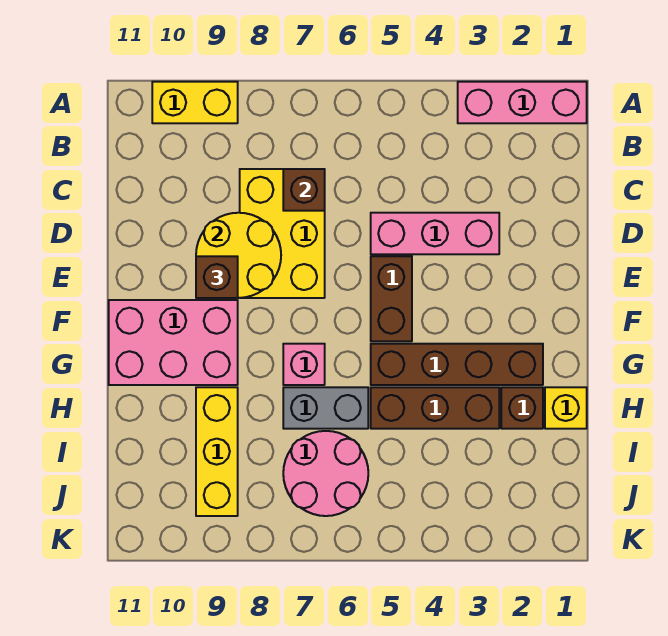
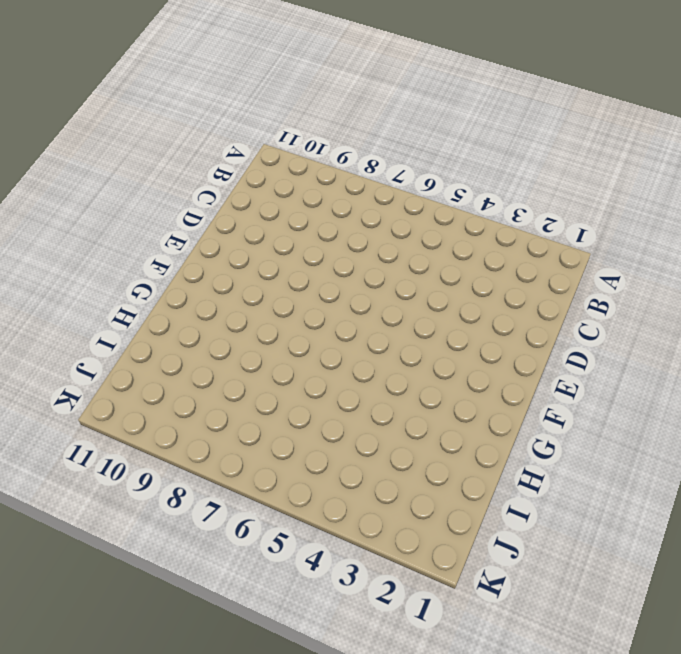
none -> pink brick A1:A3 level 1
none -> yellow brick A9:A10 level 1
none -> yellow brick C7:E8 level 1

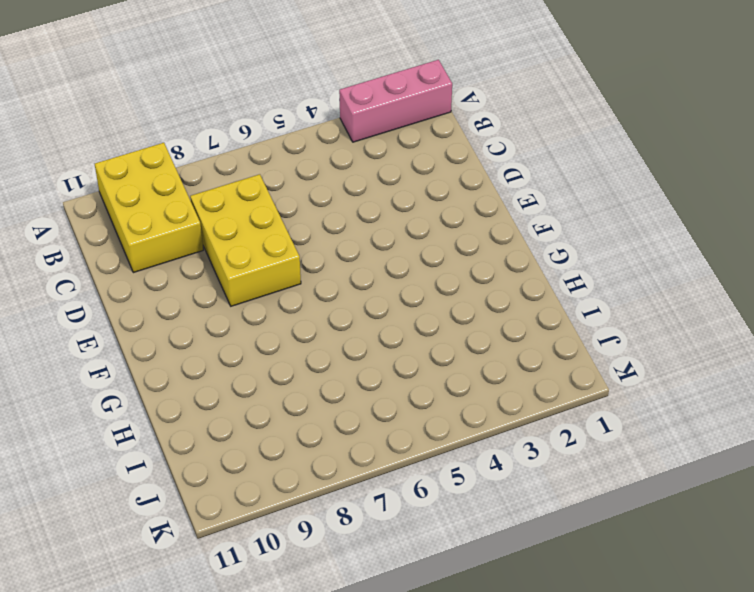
yellow brick A9:C10 level 1 -> yellow brick A9:A10 level 1
none -> pink brick D3:D5 level 1
none -> brown brick E5:F5 level 1
none -> pink brick F9:G11 level 1

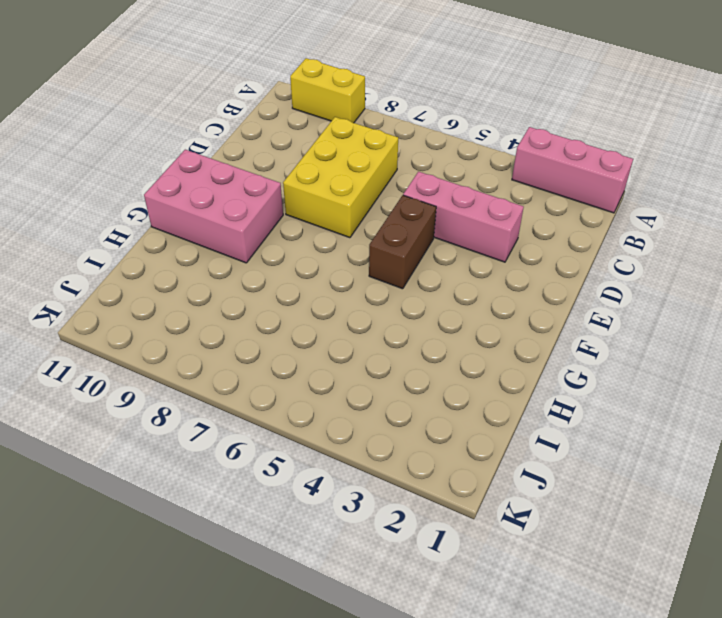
none -> brown brick G2:G5 level 1
none -> pink brick G7 level 1
none -> yellow brick H1 level 1

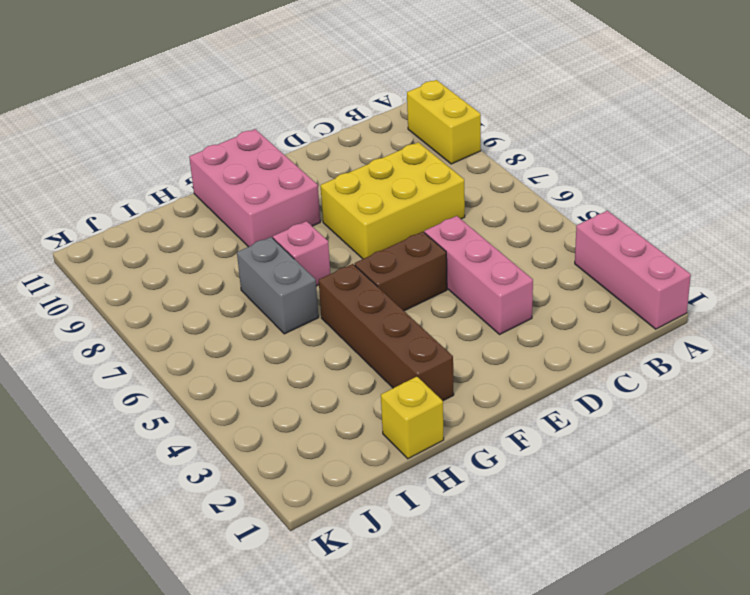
none -> brown brick H2 level 1
none -> brown brick H3:H5 level 1
none -> yellow brick H9:J9 level 1

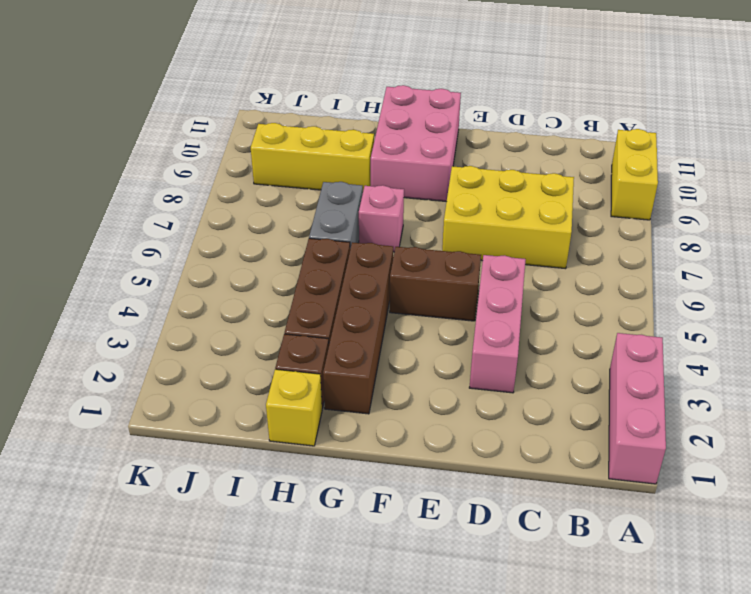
none -> pink round brick I6:J7 level 1
none -> brown brick C7 level 2
none -> yellow round brick D8:E9 level 2

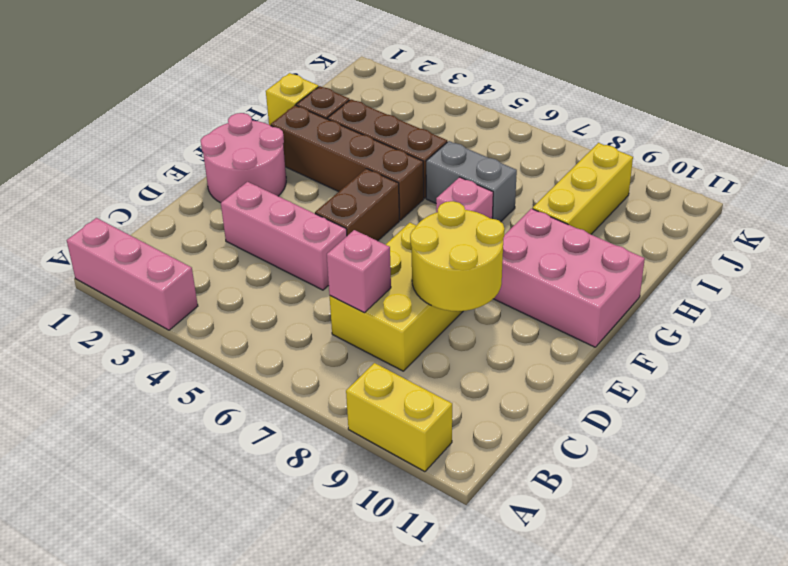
pink brick C7 level 2 -> brown brick C7 level 2
pink round brick E1:F2 level 1 -> pink round brick I6:J7 level 1
none -> brown brick E9 level 3

